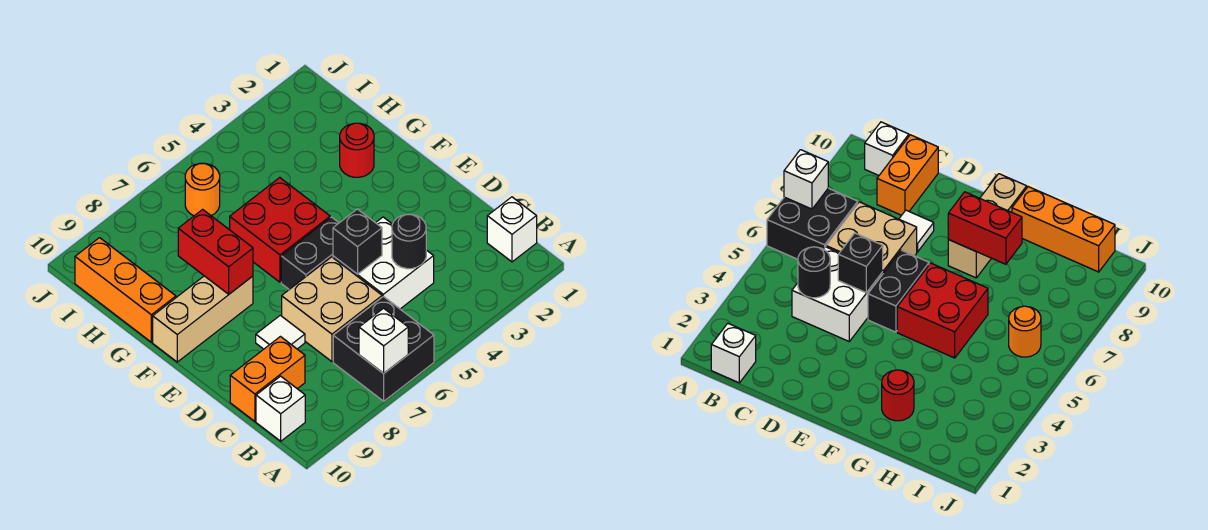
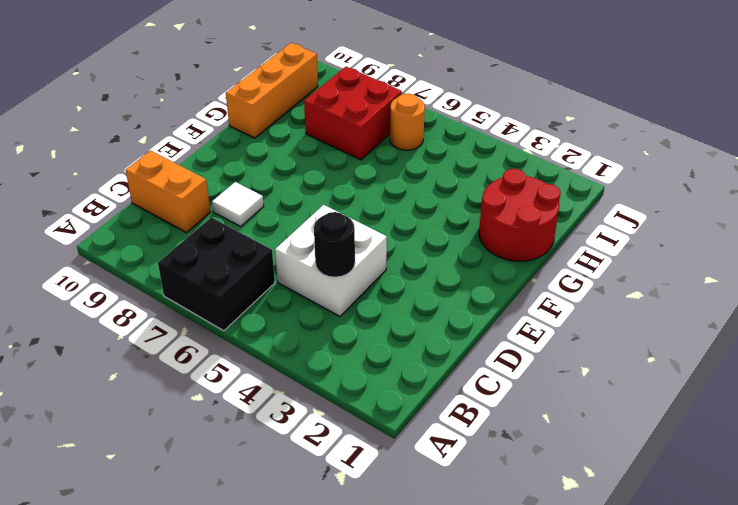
red round brick G1:H2 level 1 -> red round brick G2 level 1
red brick H7:I8 level 1 -> red brick F5:G6 level 1
none -> white brick B1 level 1
none -> white brick B10 level 1
none -> tan brick C6:D7 level 1

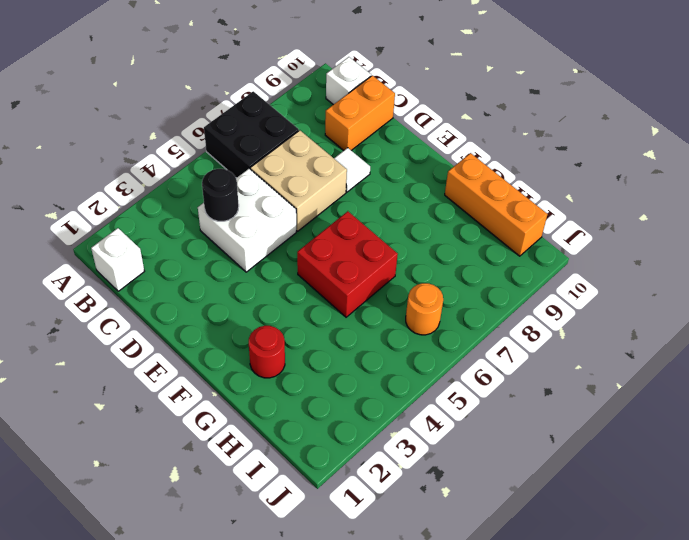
none -> black brick E5:E6 level 1
none -> tan brick F8:F10 level 1
none -> white brick A7 level 2

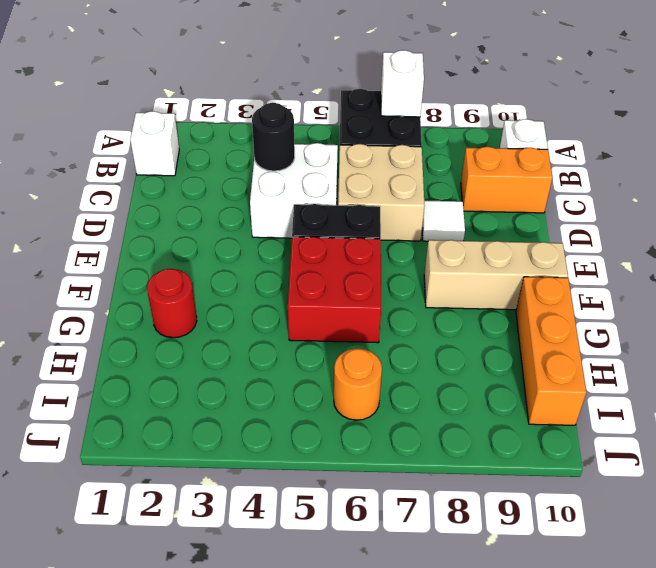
none -> black brick D5 level 2
none -> red brick F8:G8 level 2

